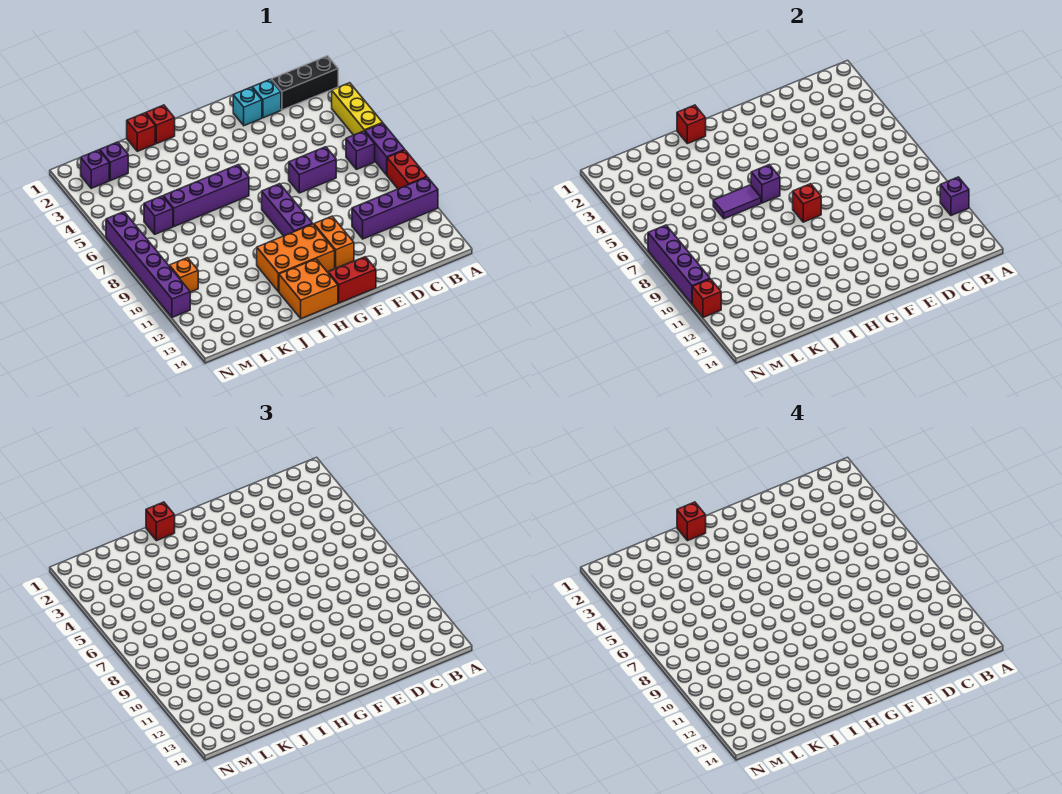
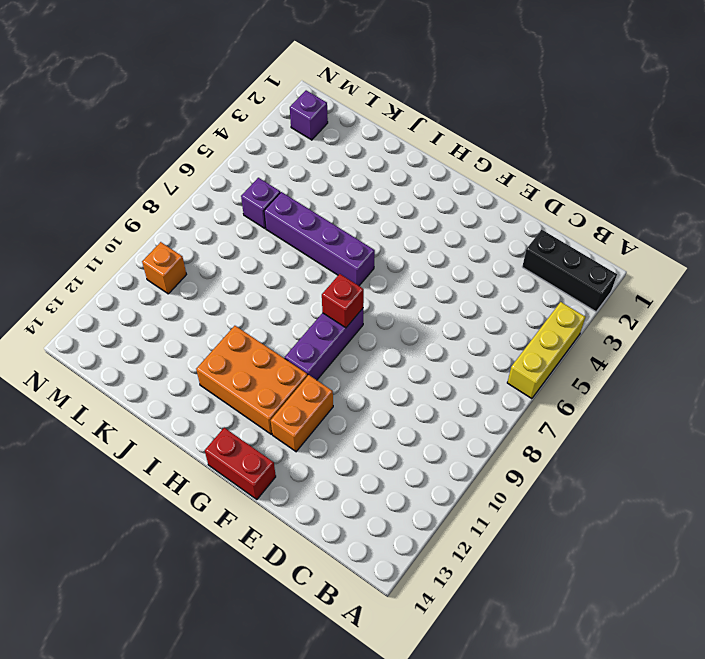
none -> purple brick A7:A8 level 1
none -> red brick A9:A10 level 1
none -> purple brick A11:D11 level 1
none -> purple brick B7 level 1

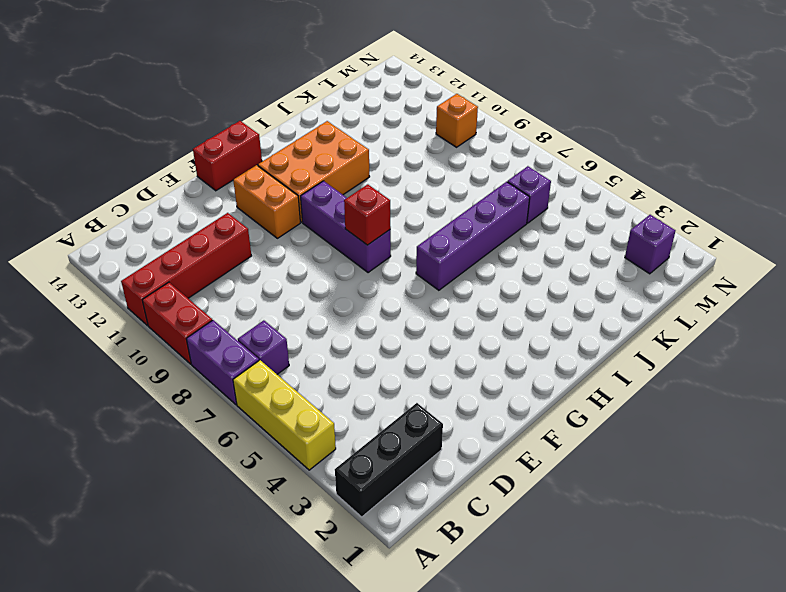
red brick A11:D11 level 1 -> purple brick A11:D11 level 1
none -> cyan brick D2 level 1
none -> purple brick D7:E7 level 1
none -> cyan brick E2 level 1
none -> orange brick H13:I14 level 1

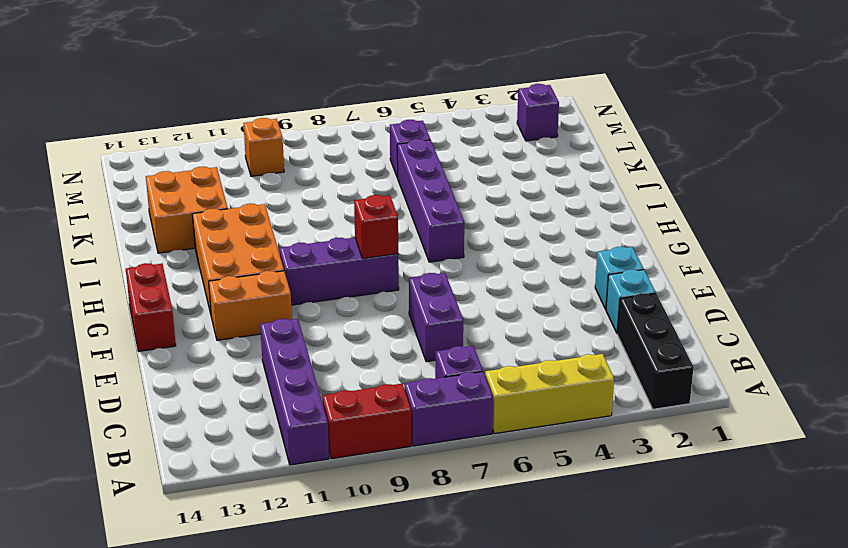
orange brick J12:K13 level 1 -> orange brick H13:I14 level 1
none -> red brick I1 level 1
none -> red brick J1 level 1
none -> purple brick L2 level 1
none -> purple brick N6:N11 level 1

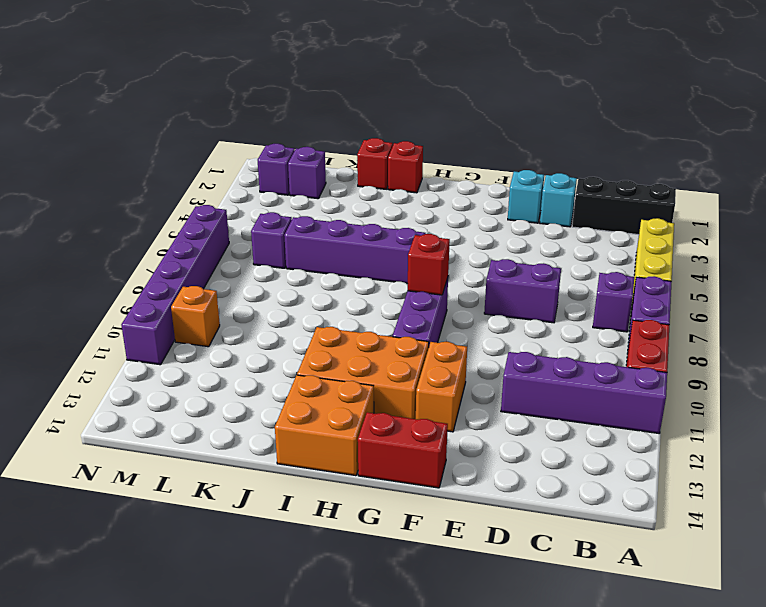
none -> purple brick A11 level 2
none -> purple brick H6 level 2
none -> red brick I1 level 2
none -> purple tile I6:J6 level 2

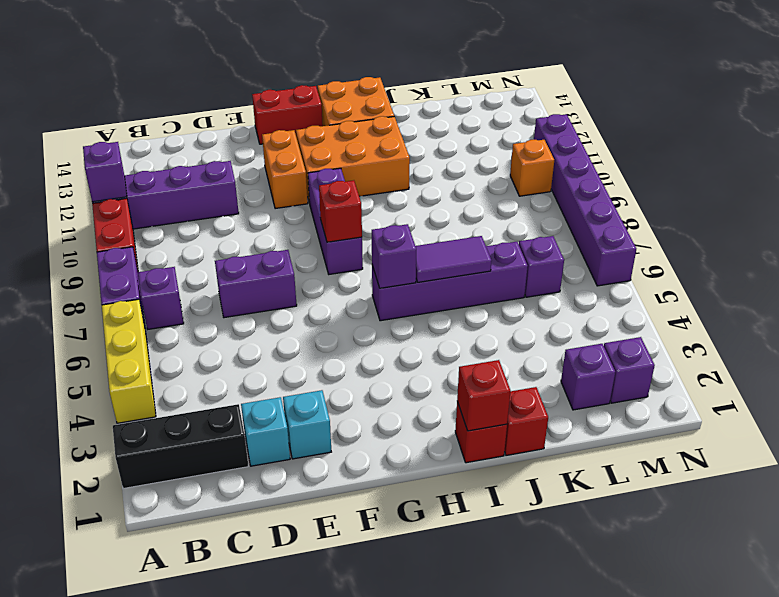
none -> purple brick N7:N10 level 2
none -> red brick N11 level 2
none -> red brick I1 level 3
none -> red brick I1 level 4

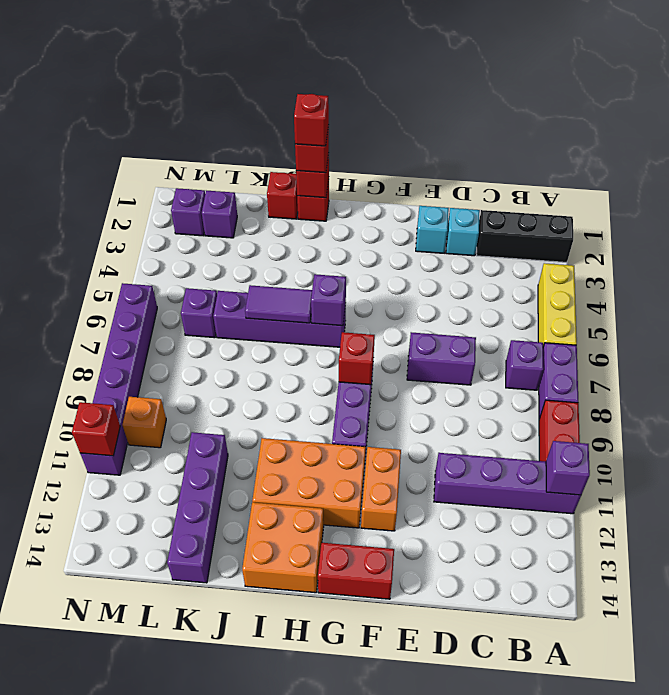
purple brick K11:K14 level 1 -> purple brick N7:N10 level 2

